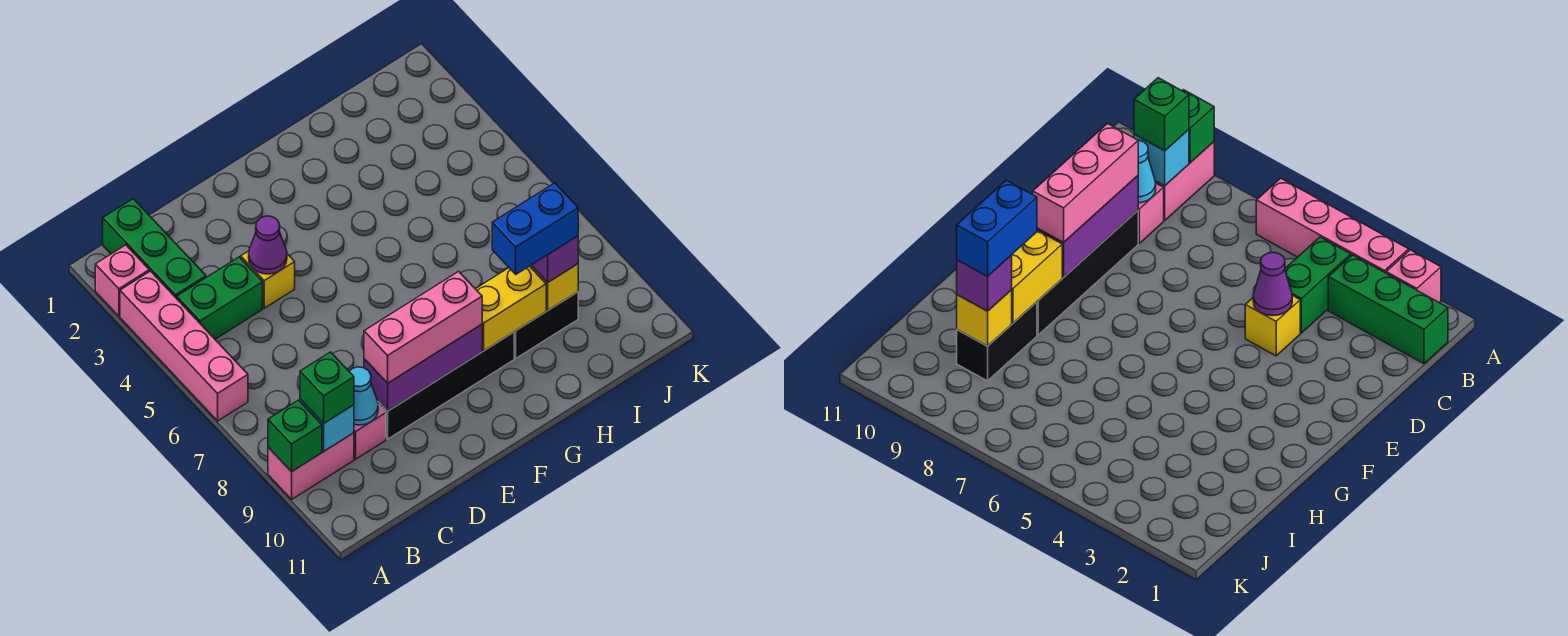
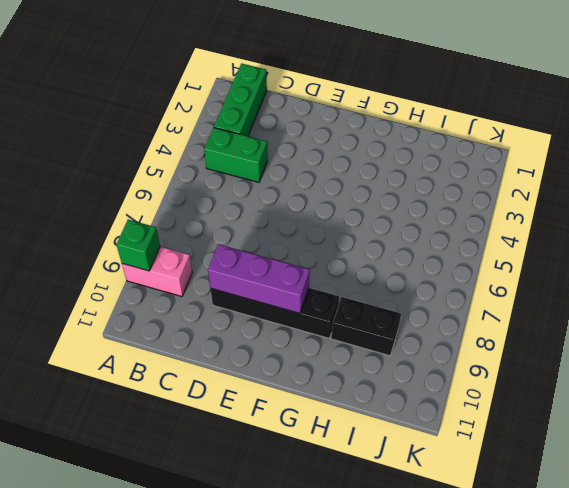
none -> pink brick A2 level 1
none -> pink brick A3:A6 level 1
none -> pink brick C9 level 1

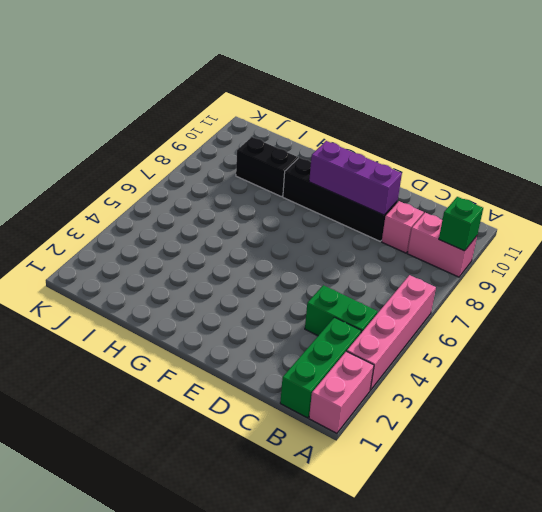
pink brick A1:A2 level 1 -> pink brick A2 level 1
none -> yellow brick D4 level 1
none -> cyan brick B9 level 2
none -> cyan cone C9 level 2

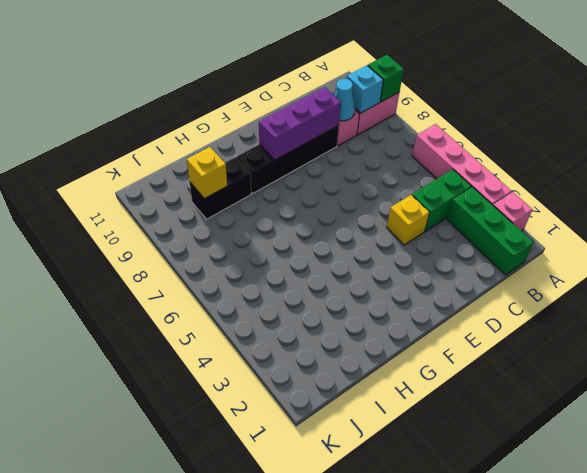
none -> purple cone D4 level 2
none -> yellow brick G9:H9 level 2
none -> green brick B9 level 3

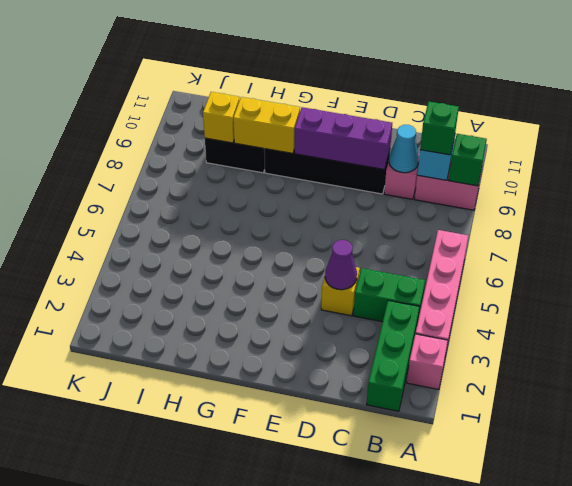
none -> pink brick D9:F9 level 3
none -> purple brick I9 level 3
none -> blue brick H9:I9 level 4

